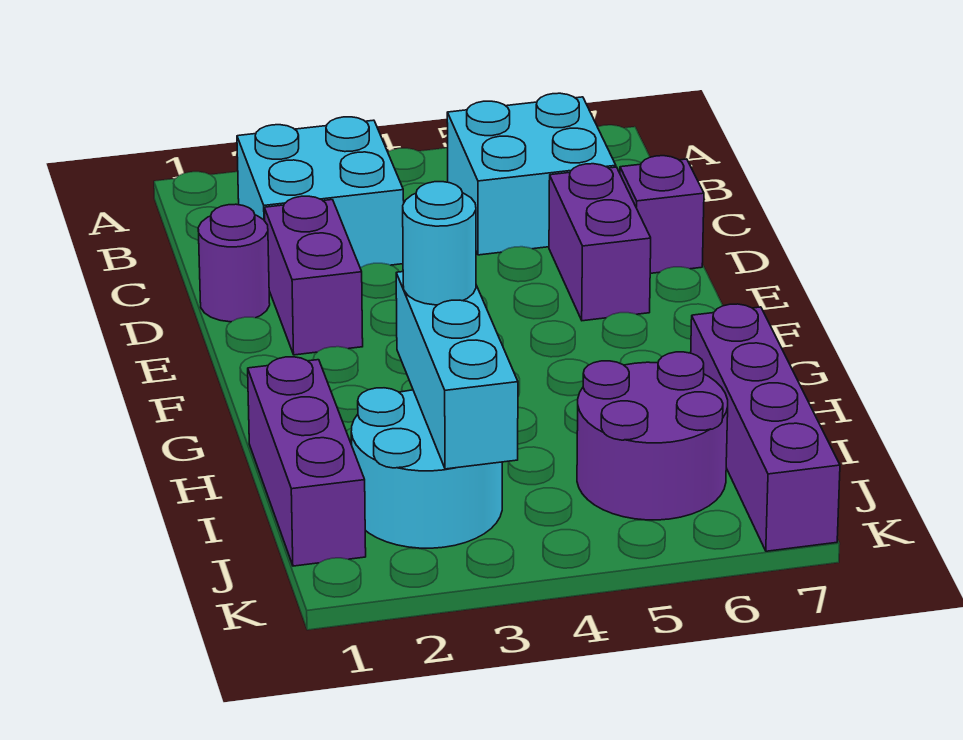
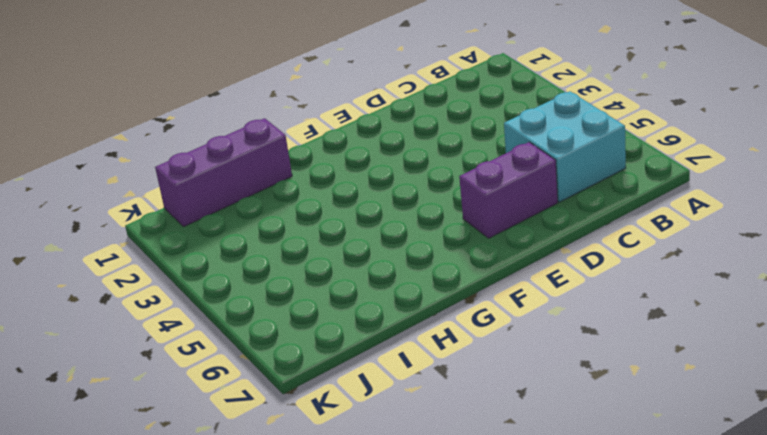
none -> cyan brick B2:C3 level 1
none -> purple round brick D1 level 1
none -> purple brick D2:E2 level 1

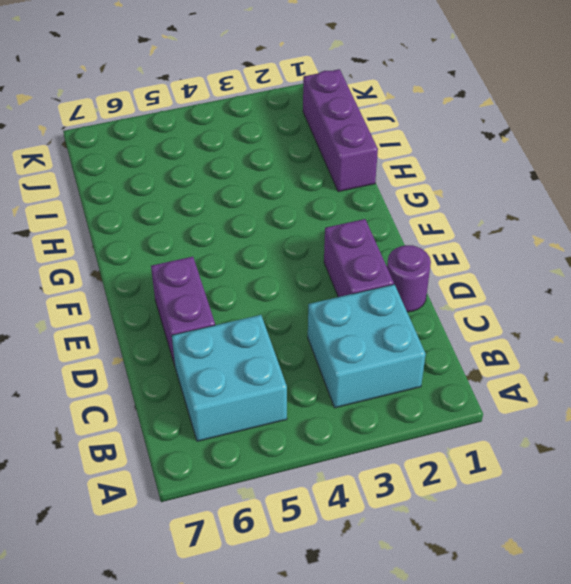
none -> purple brick D7 level 1
none -> purple brick H7:K7 level 1
none -> cyan round brick I2:J3 level 1

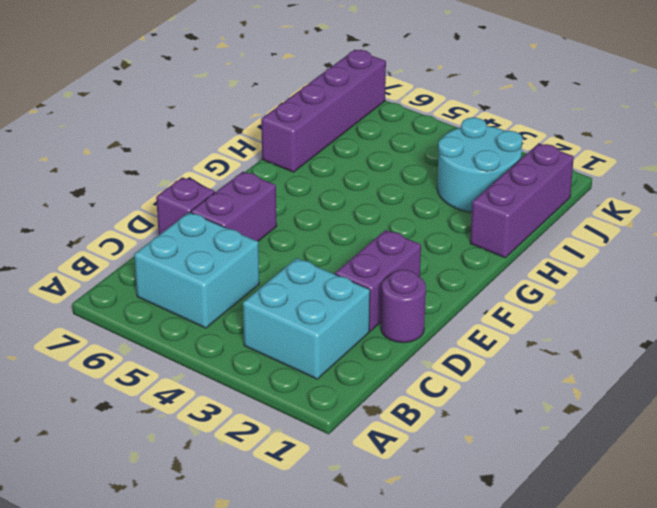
none -> purple round brick I5:J6 level 1
none -> cyan brick H3:J3 level 2
none -> cyan round brick H3 level 3

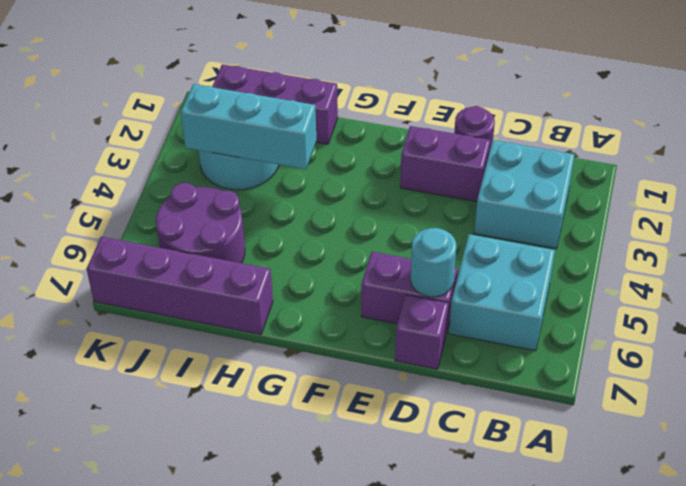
cyan round brick D6 level 2 -> cyan round brick H3 level 3

